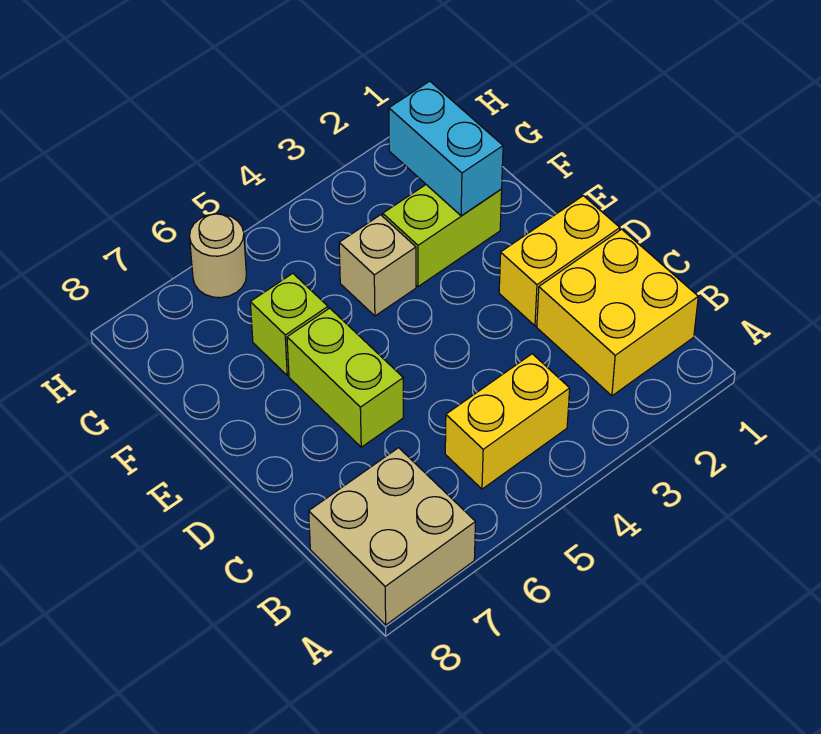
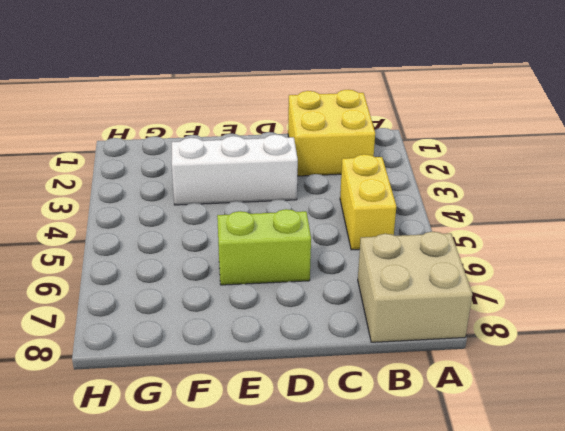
white brick D3:F3 level 1 -> lime brick F2:F3 level 1
none -> yellow brick D1:D2 level 1
none -> tan brick F4 level 1

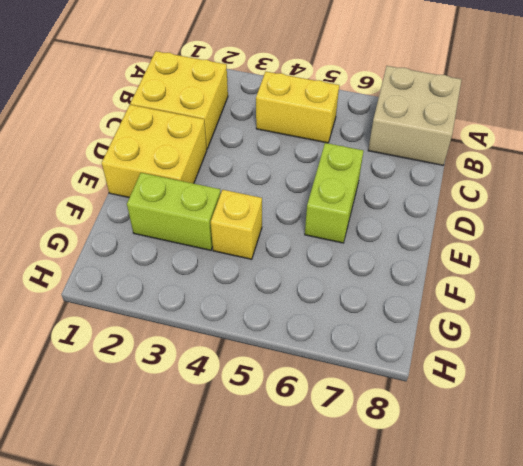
yellow brick D1:E2 level 1 -> yellow brick D1:D2 level 1
yellow brick F4 level 1 -> tan brick F4 level 1
none -> lime brick F6 level 1
none -> tan round brick H6 level 1

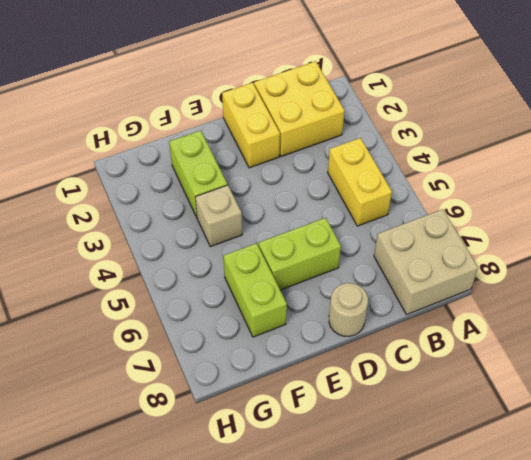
tan round brick D8 level 1 -> tan round brick H6 level 1
lime brick F6:F7 level 1 -> lime brick F6 level 1
none -> cyan brick F2:G2 level 2

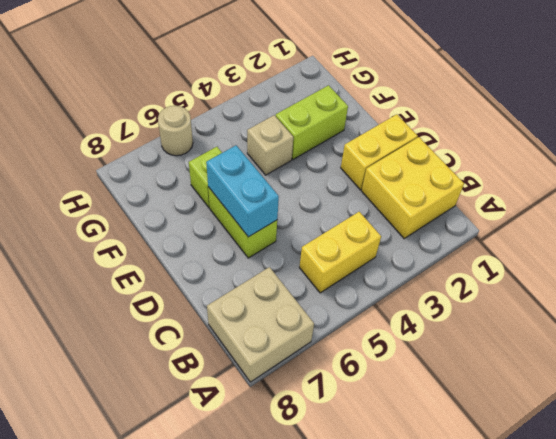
cyan brick D6:E6 level 2 -> cyan brick F2:G2 level 2

